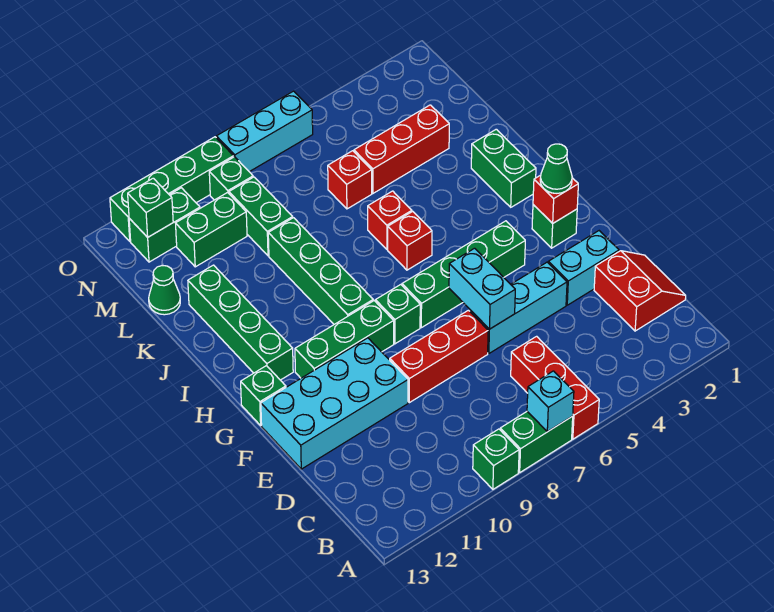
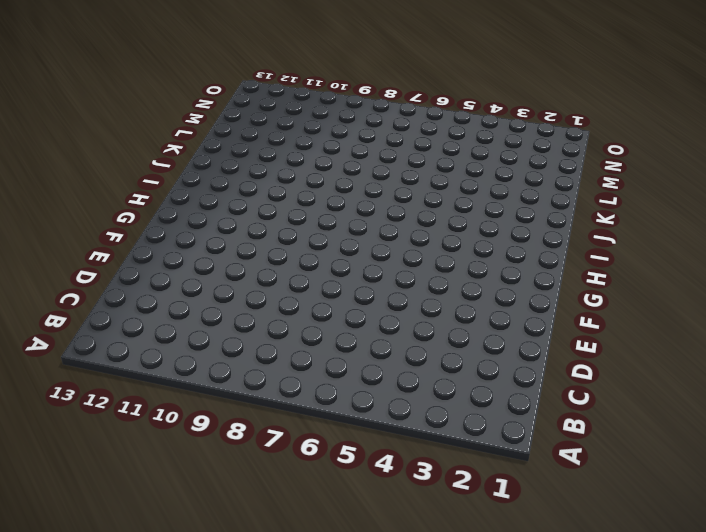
none -> red brick A6:C6 level 1
none -> green brick A7:A8 level 1
none -> green brick A9 level 1
none -> red slope C1:D2 level 1 top 2

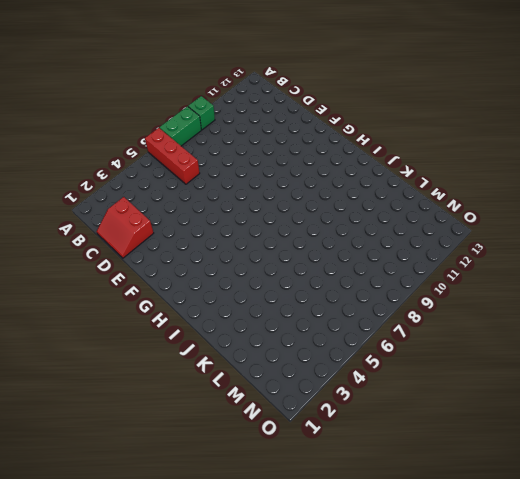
none -> cyan brick E2:E3 level 1
none -> cyan brick E4:E6 level 1
none -> red brick E7:E9 level 1
none -> cyan brick E10:F13 level 1

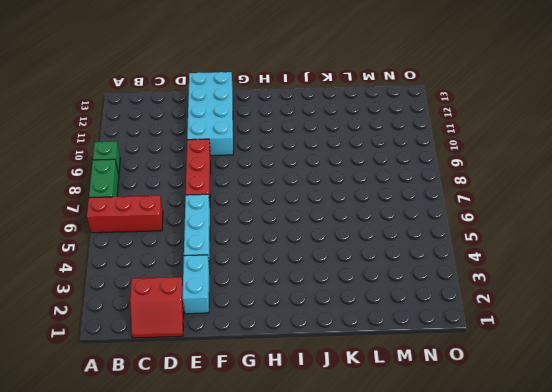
none -> green brick G2 level 1
none -> green brick G4:G7 level 1
none -> green brick G8 level 1
none -> green brick G9:G11 level 1

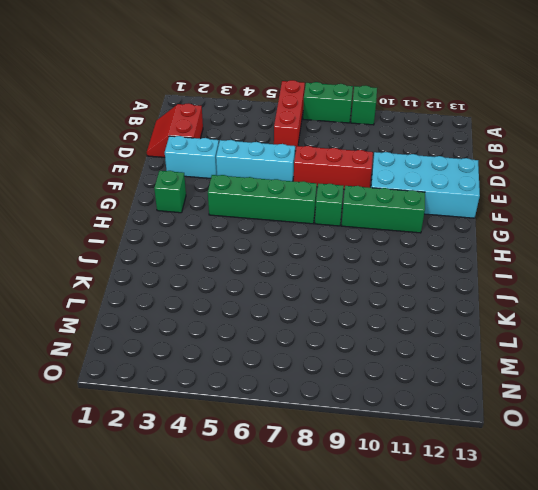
none -> green brick G13 level 1
none -> green brick H9:K9 level 1
none -> green brick H12:K12 level 1
none -> green brick I2:J2 level 1

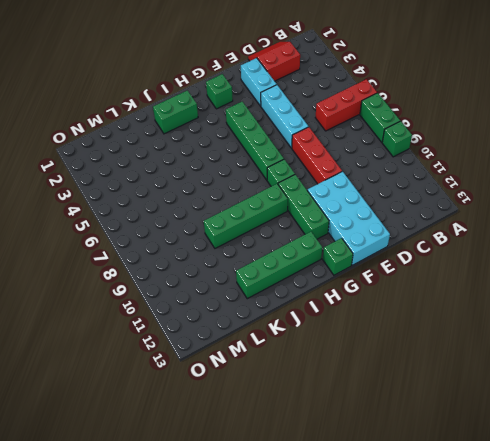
none -> red brick I6 level 1
none -> red brick J6 level 1
none -> red brick L3:L5 level 1
none -> red brick L6 level 1

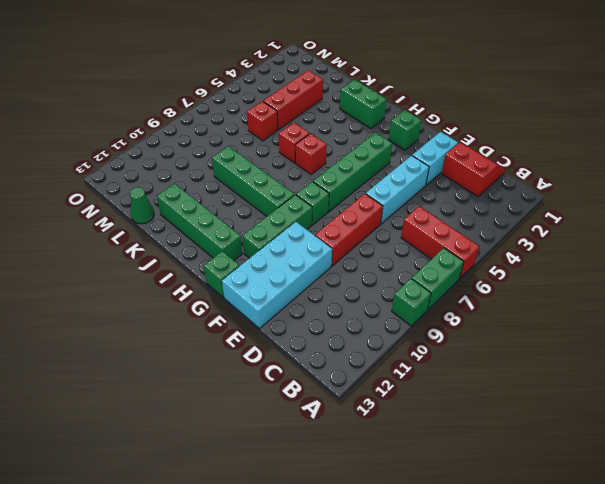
none -> green brick L9:M9 level 1
none -> green brick M10:M11 level 1
none -> green brick N9 level 1
none -> green brick N11:N12 level 1

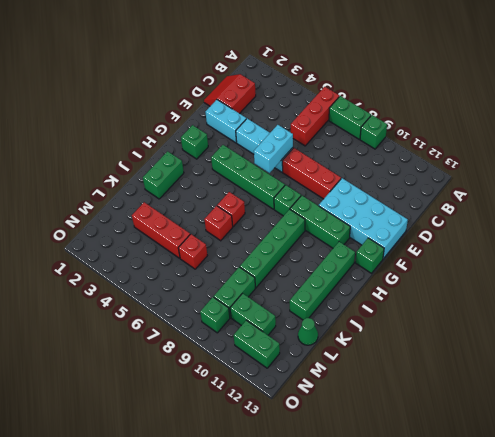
none -> cyan brick O6:O8 level 1
none -> green brick O9:O12 level 1
none -> cyan brick A7 level 2
none -> red brick G2 level 2

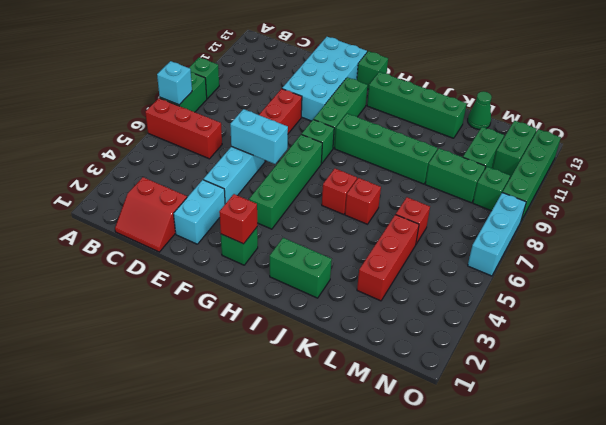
none -> green brick N12 level 2
none -> green cone G2 level 3

